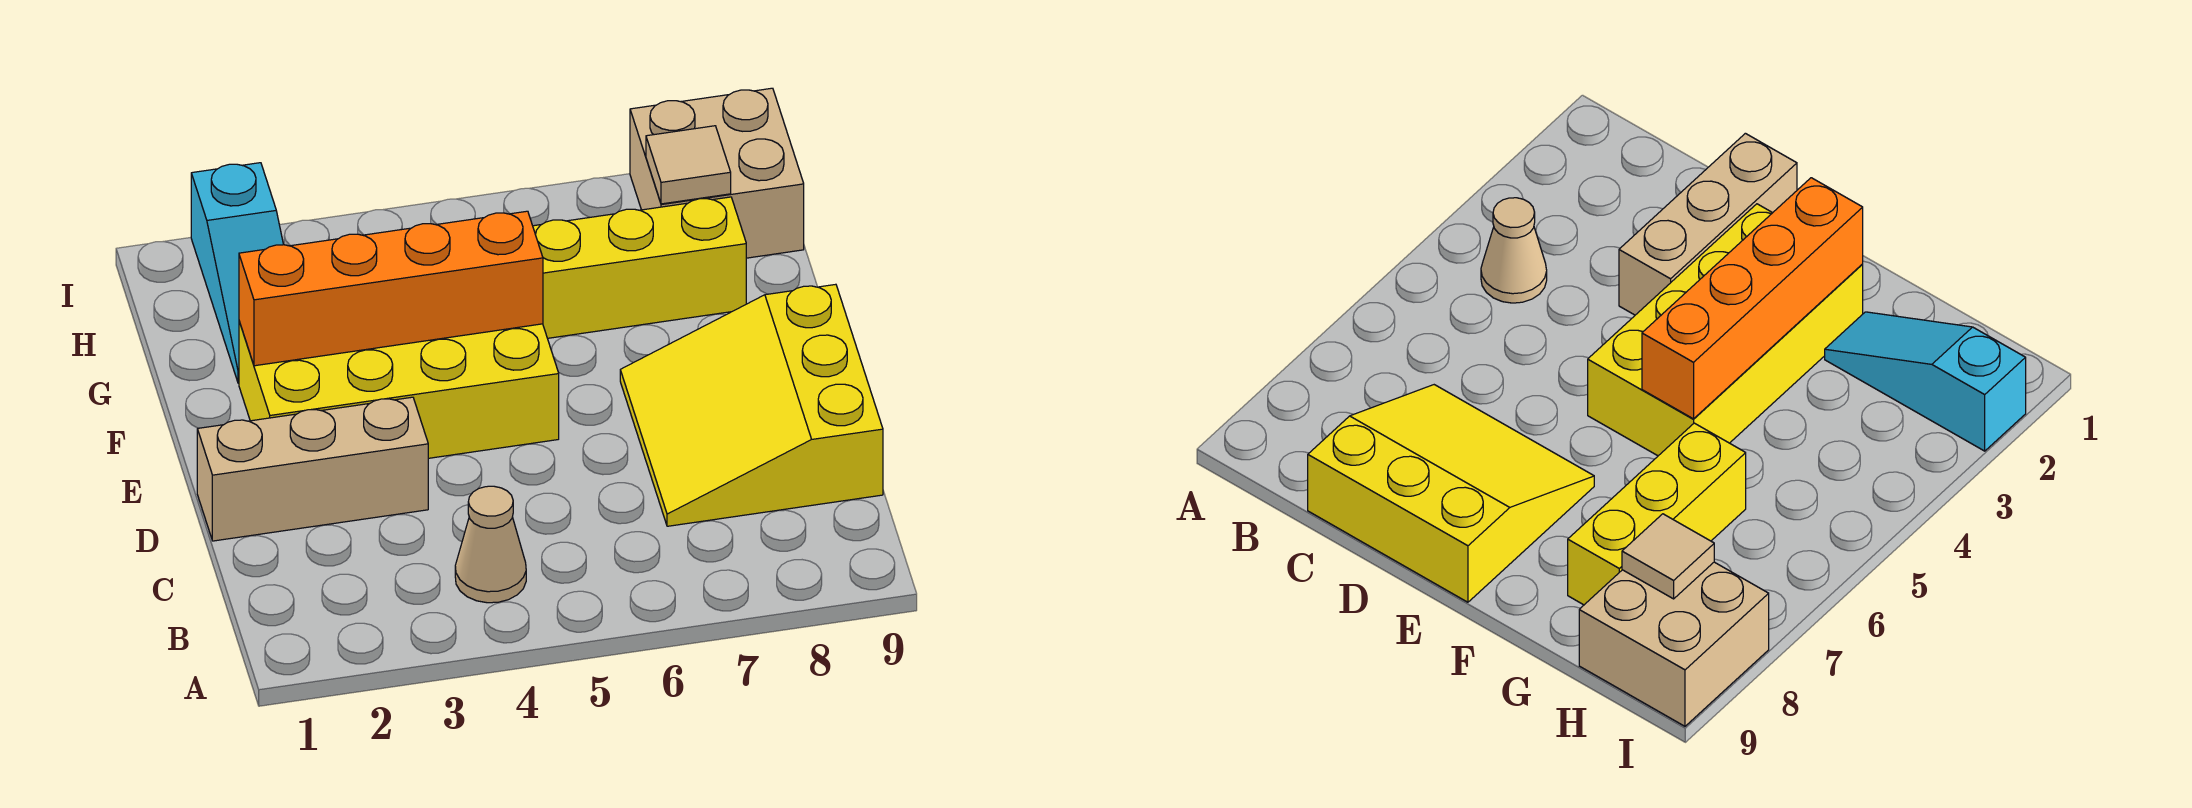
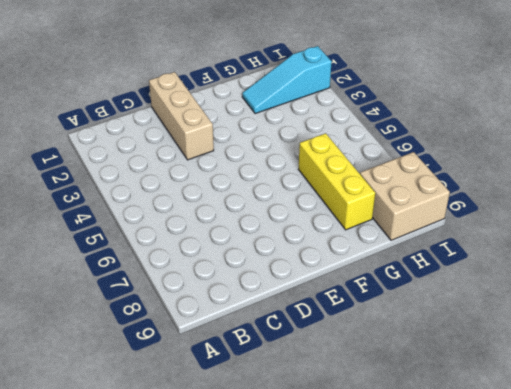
none -> tan cone B4 level 1
none -> yellow slope C7:E9 level 1 top 9

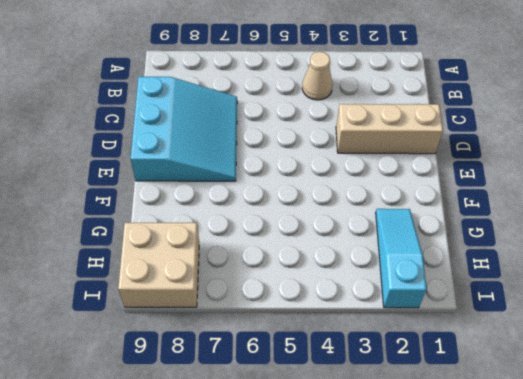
cyan slope C7:E9 level 1 top 9 -> yellow slope C7:E9 level 1 top 9
none -> yellow brick E2:F5 level 1
none -> yellow brick G6:G8 level 1

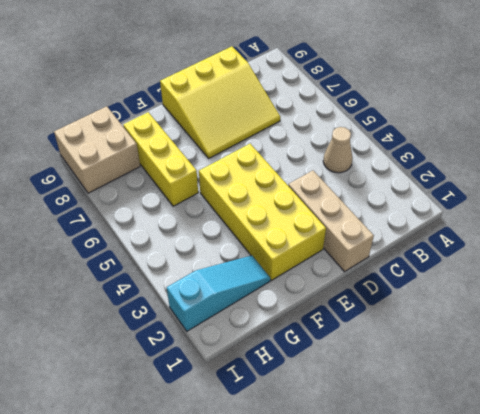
none -> orange brick F2:F5 level 2
none -> tan tile H8 level 2

